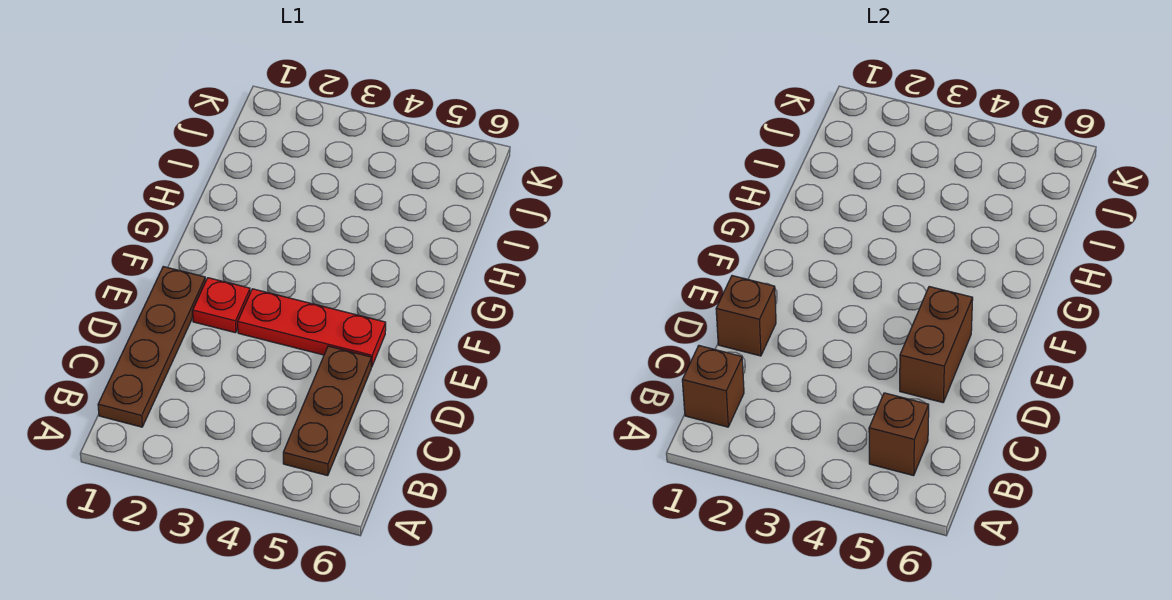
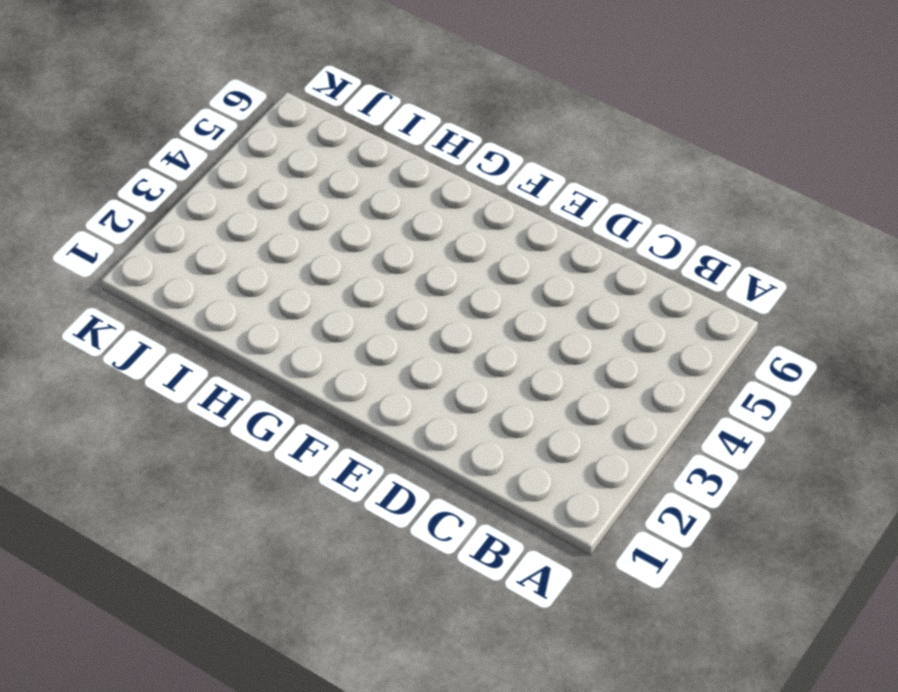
none -> brown plate B1:E1 level 1
none -> brown plate B5:D5 level 1

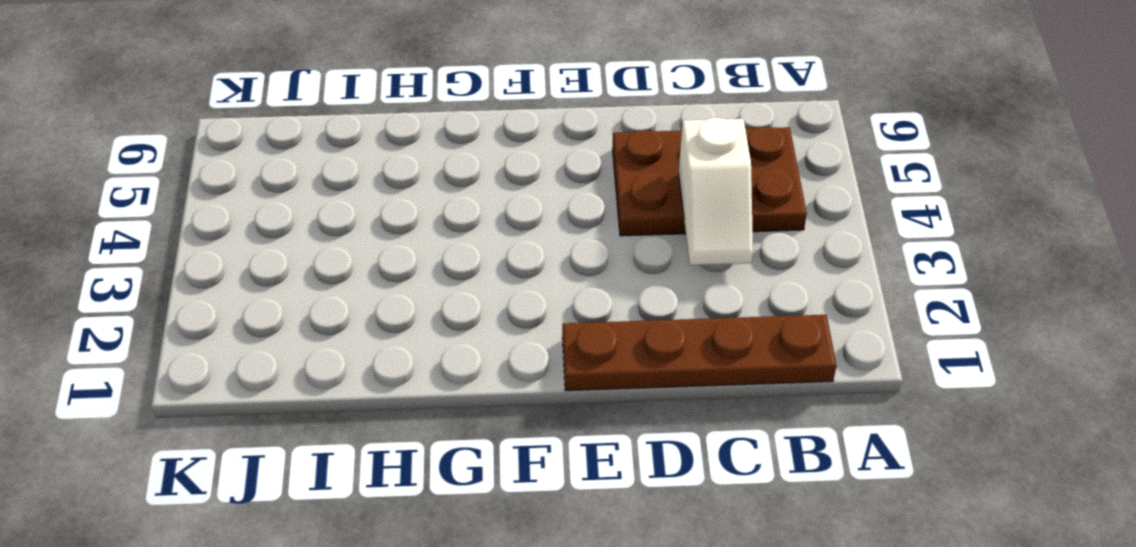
brown plate B4:D5 level 1 -> brown plate B5:D5 level 1
white slope C3:C4 level 2 top 4 -> none
none -> red plate E2 level 1
none -> red plate E3:E5 level 1

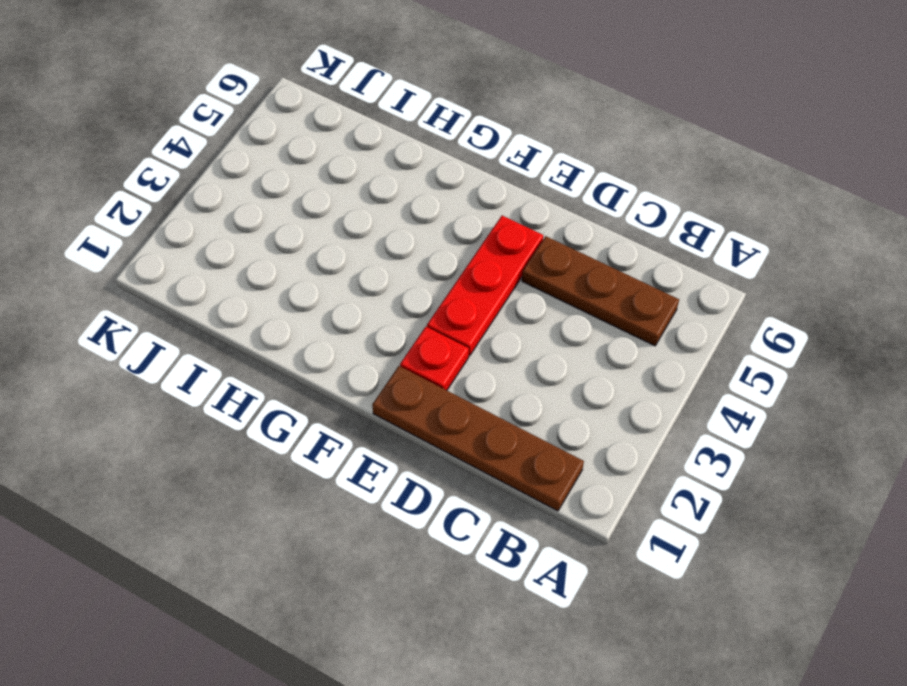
none -> brown brick B1 level 2
none -> brown brick B5 level 2

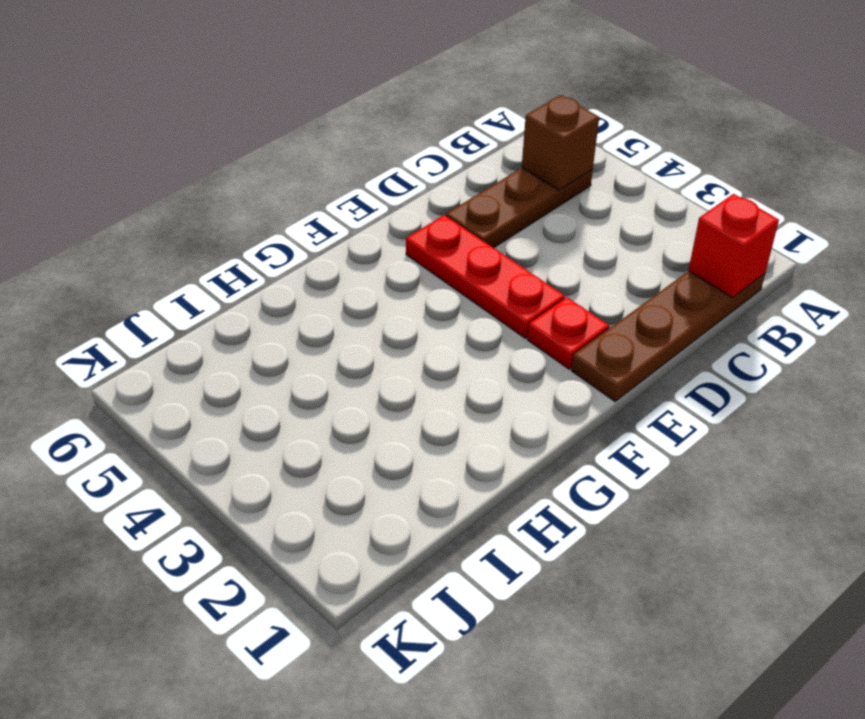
red brick B1 level 2 -> brown brick B1 level 2
none -> brown brick D1 level 2
none -> brown brick D5:E5 level 2

